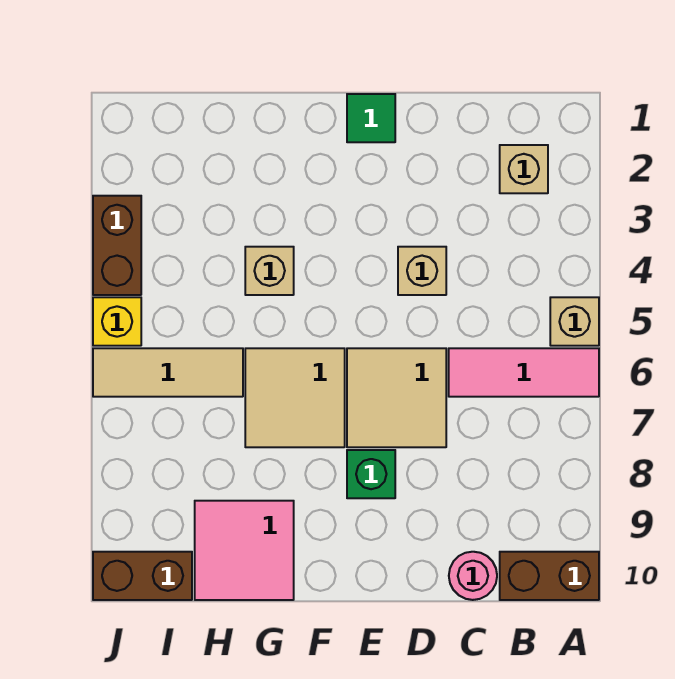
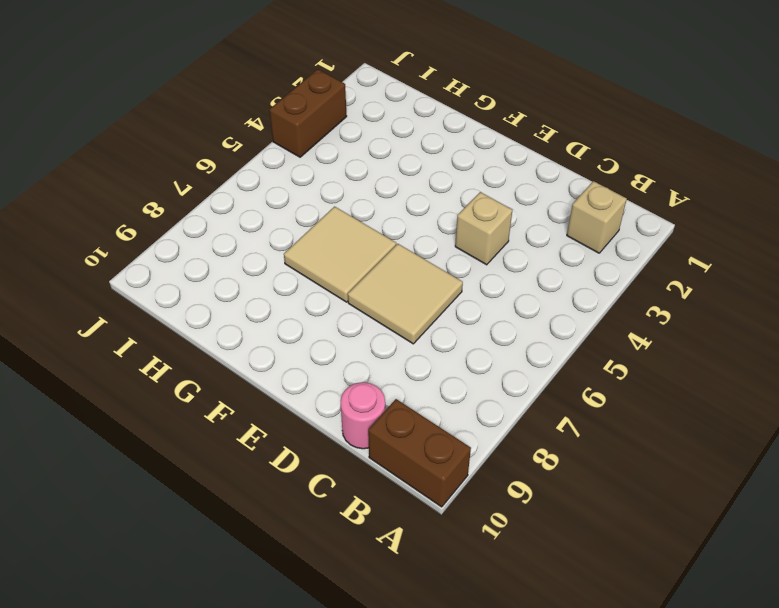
none -> tan brick A5 level 1
none -> pink tile A6:C6 level 1
none -> green tile E1 level 1

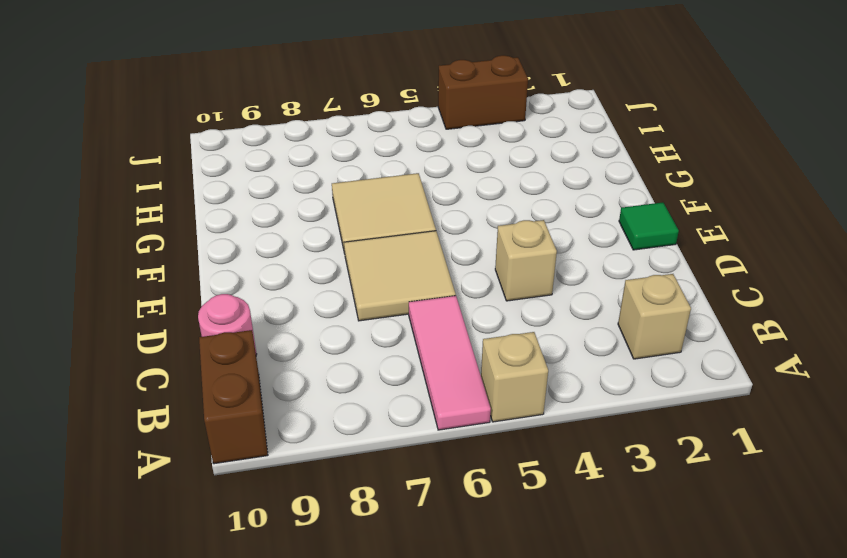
none -> green brick E8 level 1
none -> tan brick G4 level 1
none -> pink tile G9:H10 level 1

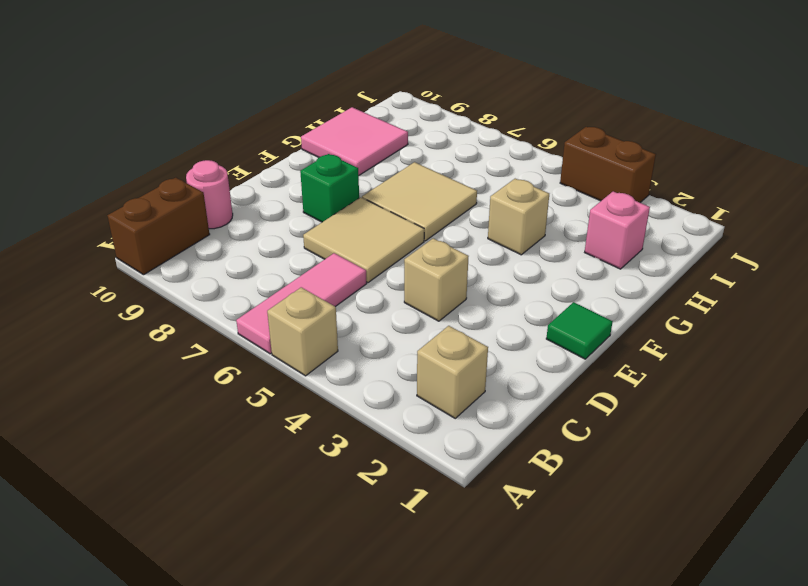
pink brick H2 level 1 -> none
none -> tan tile H6:J6 level 1
none -> brown brick I10:J10 level 1
none -> yellow brick J5 level 1

